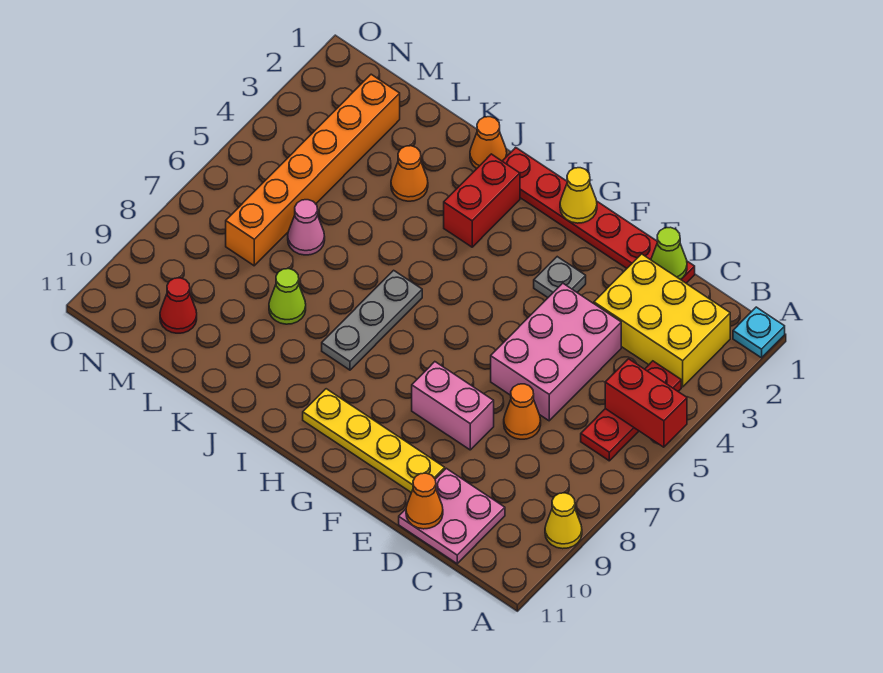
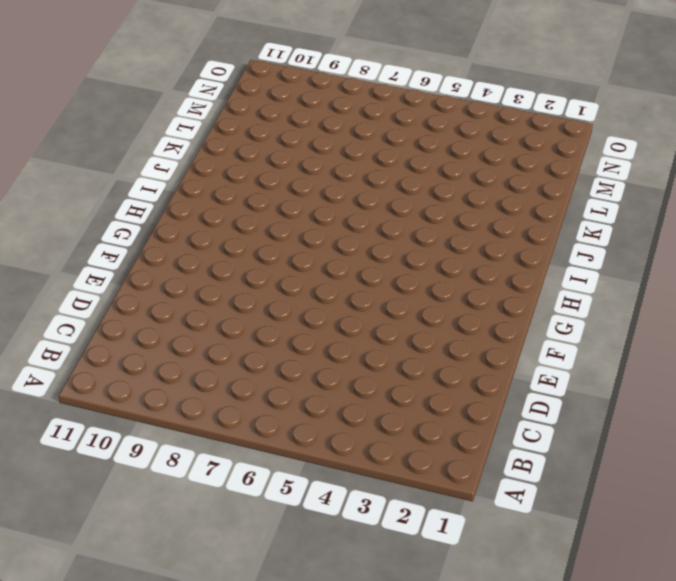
none -> cyan plate A1 level 1
none -> yellow cone A9 level 1
none -> yellow brick B2:D3 level 1

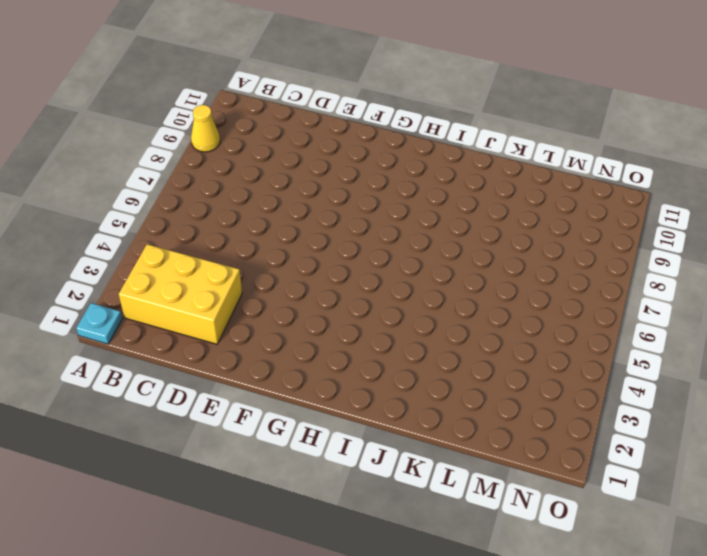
none -> red plate B4:B6 level 1
none -> pink plate C10:D11 level 1
none -> red plate D1:I1 level 1

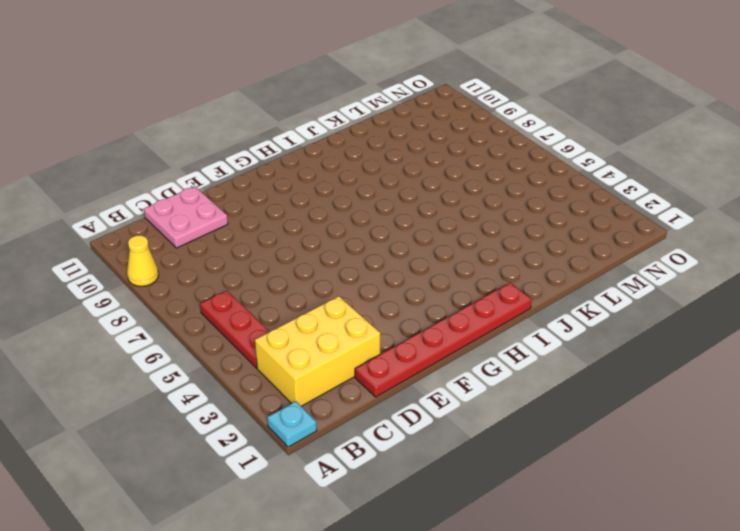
none -> pink brick D4:E6 level 1
none -> orange cone D7 level 1
none -> pink brick E8:F8 level 1

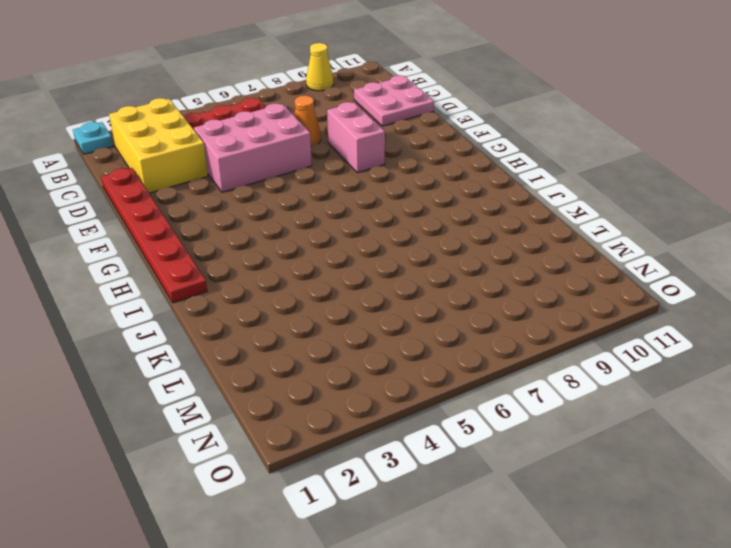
none -> yellow plate E10:H10 level 1
none -> grey plate F3 level 1
none -> red brick I2:I3 level 1

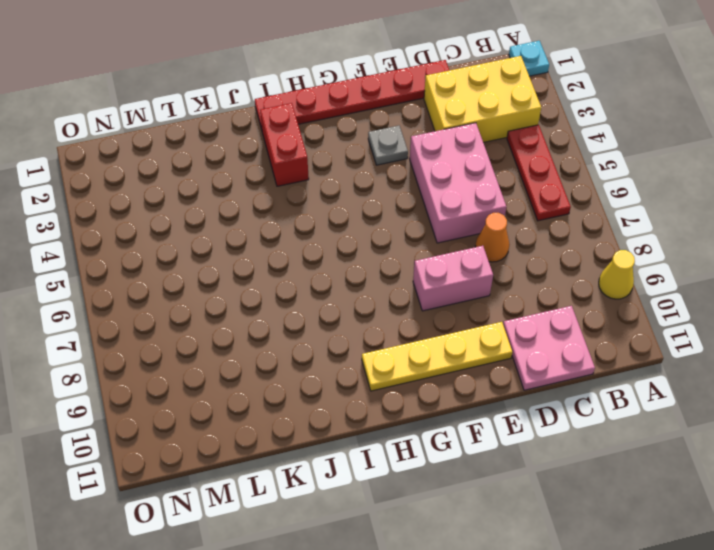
none -> grey plate I6:I8 level 1
none -> orange cone J1 level 1
none -> orange cone K3 level 1

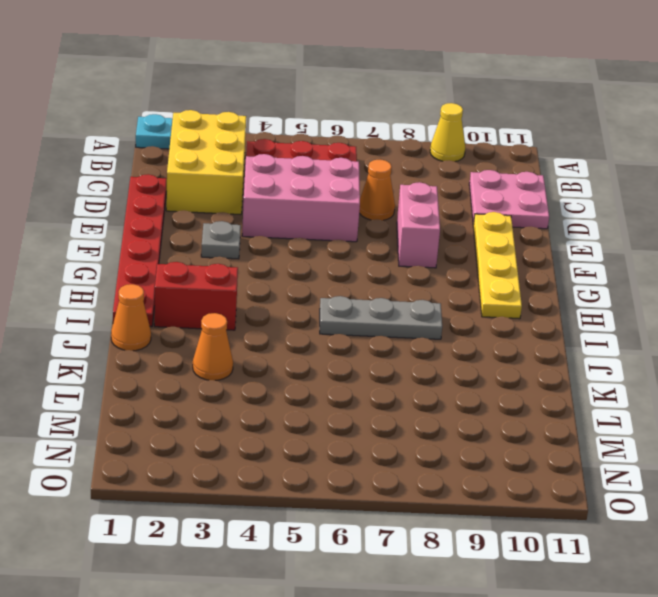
none -> lime cone K8 level 1
none -> pink cone L6 level 1
none -> orange brick M2:M7 level 1

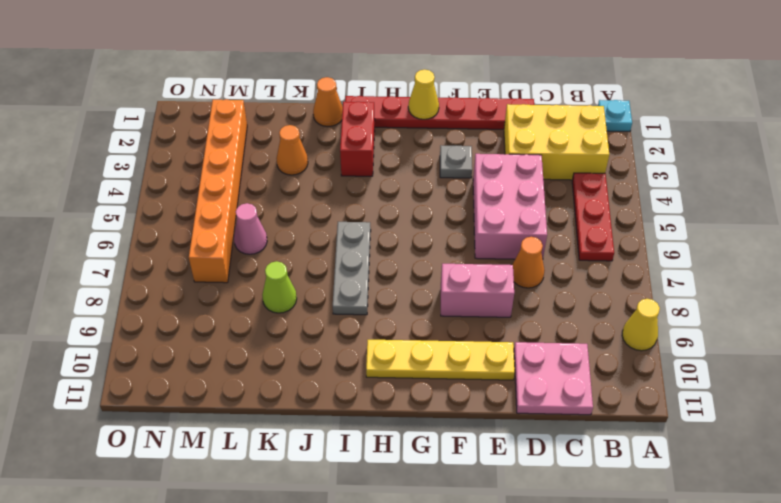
none -> red cone M10 level 1
none -> red brick A5:B5 level 2
none -> lime cone D1 level 2

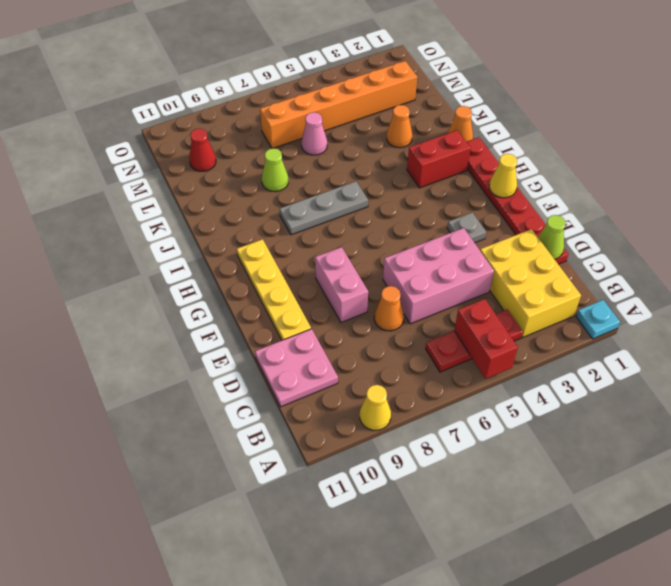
none -> orange cone D11 level 2

